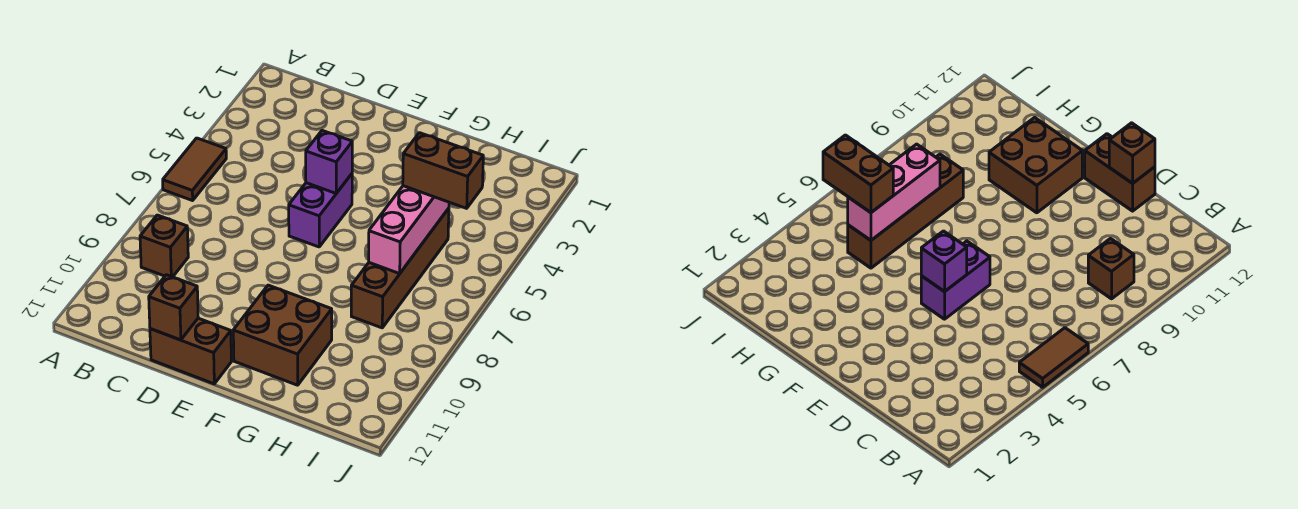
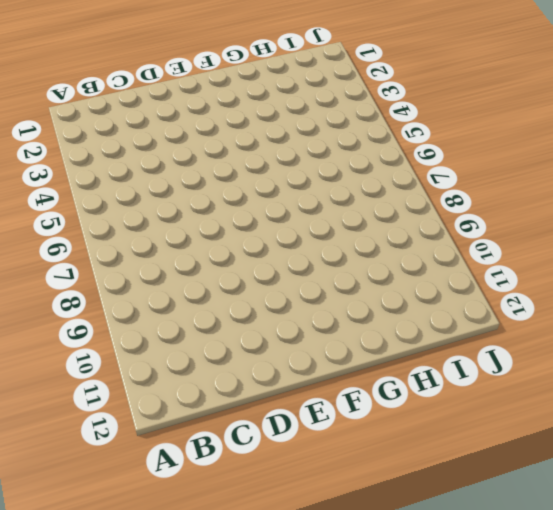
none -> brown tile A5:A6 level 1
none -> brown brick B9 level 1

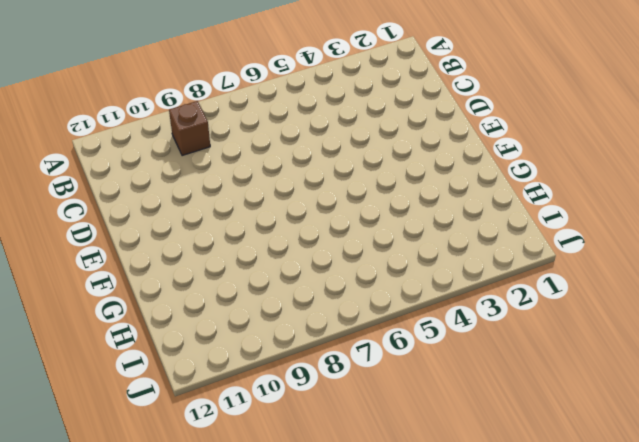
none -> brown tile A5:A6 level 1
none -> brown brick D12:E12 level 1

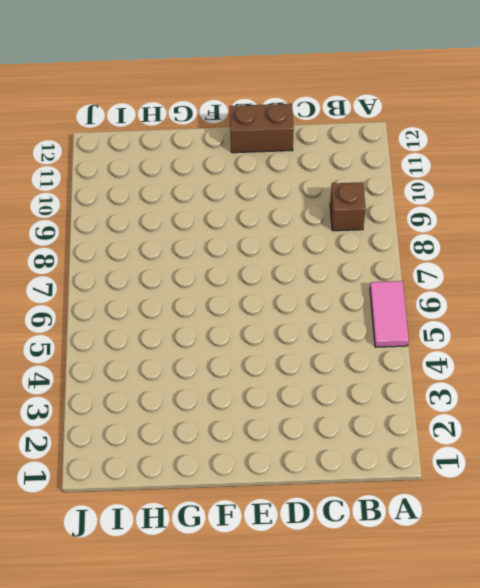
pink tile A5:A6 level 1 -> brown tile A5:A6 level 1
none -> purple brick E5:E6 level 1
none -> brown brick F10:G11 level 1

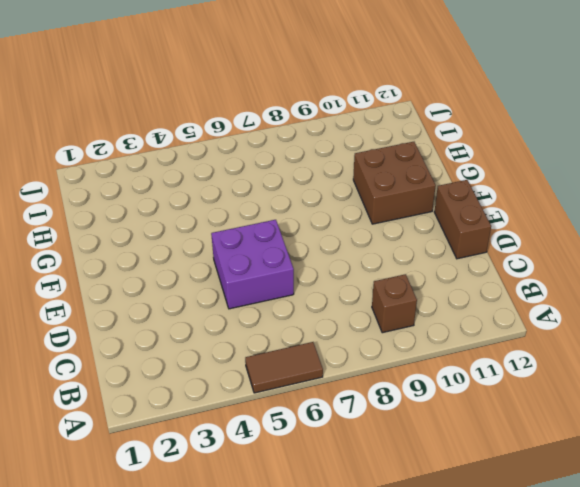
purple brick D5:E6 level 1 -> purple brick E5:E6 level 1
none -> brown brick H5:H8 level 1
none -> brown brick D12 level 2

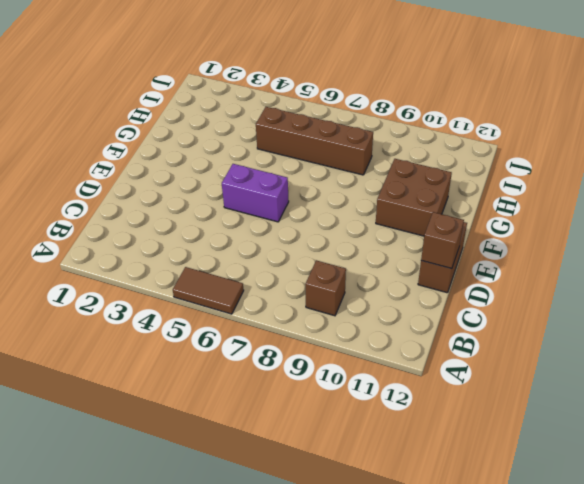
none -> purple brick E5 level 2
none -> pink brick H5:H7 level 2

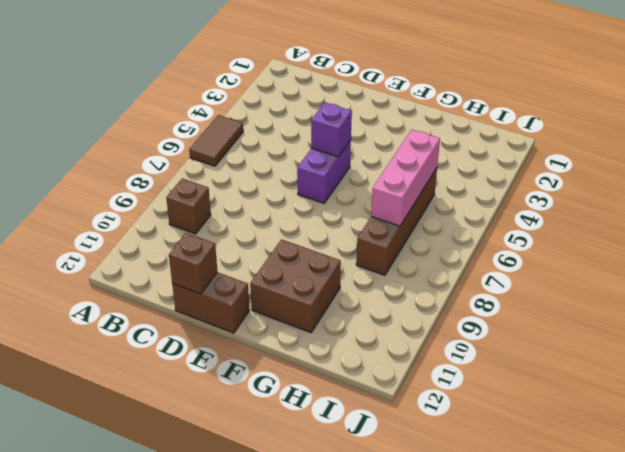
none -> brown brick H5:I5 level 3

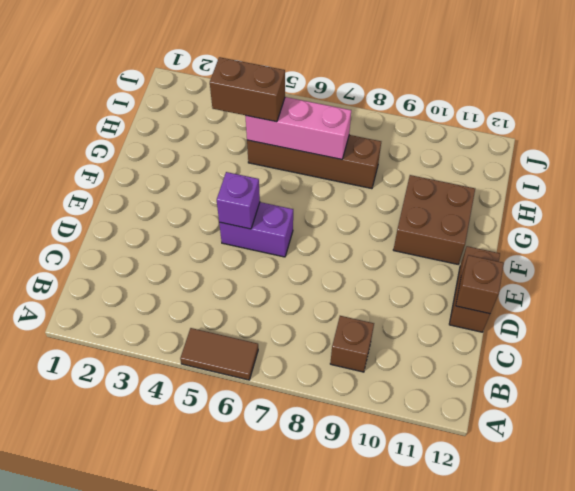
brown brick H4:H5 level 3 -> brown brick H5:I5 level 3

